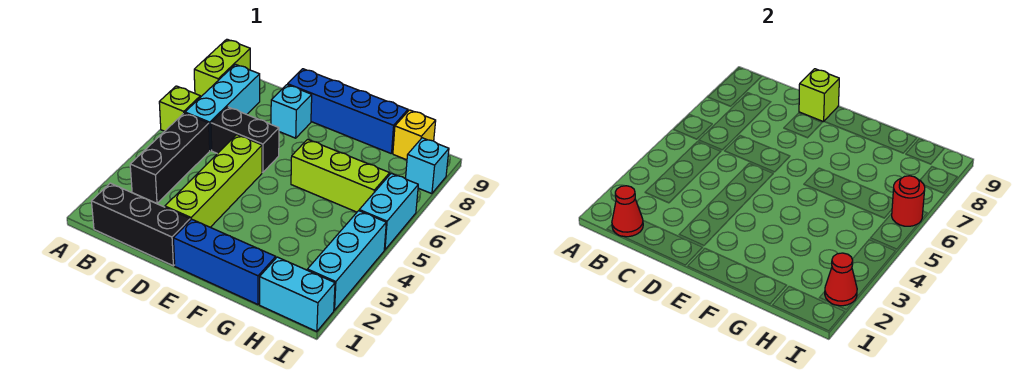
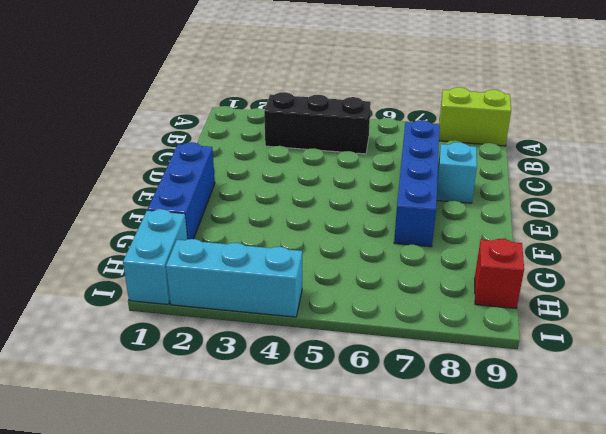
blue brick C7:F7 level 1 -> blue brick D9:G9 level 1
red brick H9 level 1 -> yellow brick H9 level 1
none -> lime brick A6 level 1
none -> black brick B1:D1 level 1
none -> cyan brick B6:B8 level 1

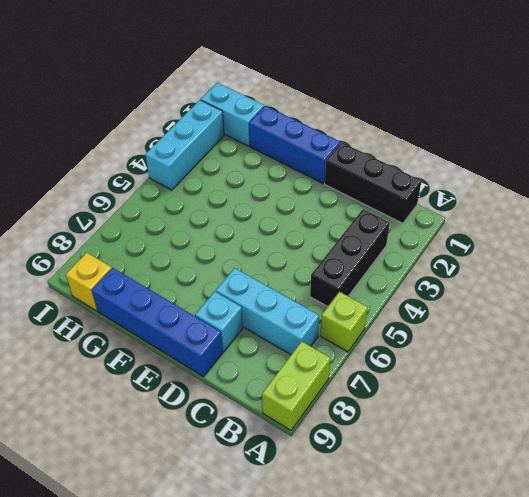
cyan brick B7:D7 level 1 -> cyan brick B6:B8 level 1
none -> black brick C6:D6 level 1
none -> lime brick D2:D5 level 1
none -> lime brick F6:H6 level 1

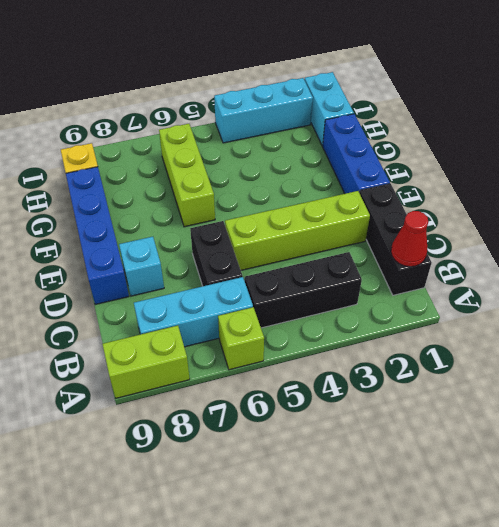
none -> cyan brick I5:I6 level 1
none -> cyan brick I8 level 1
none -> lime brick D9 level 2

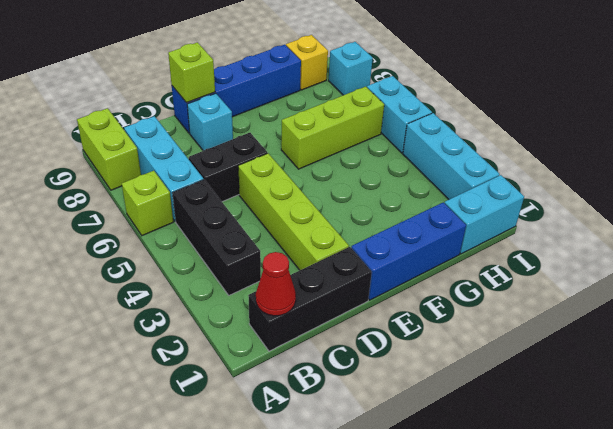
none -> red cone I2 level 2
none -> red round brick I6 level 2

